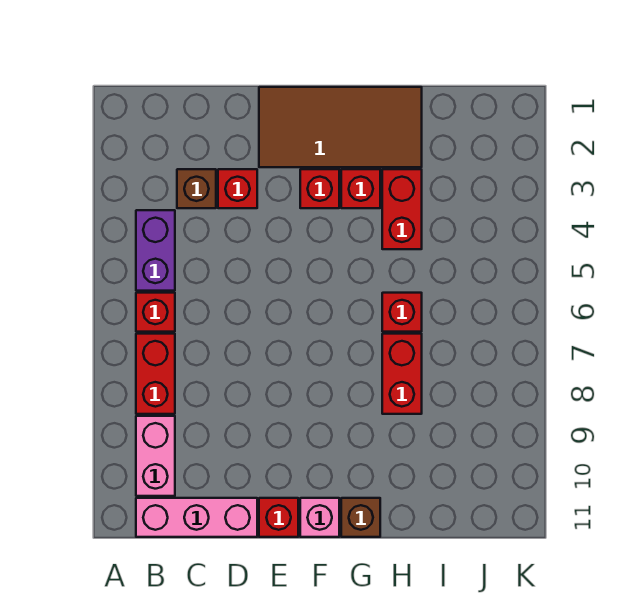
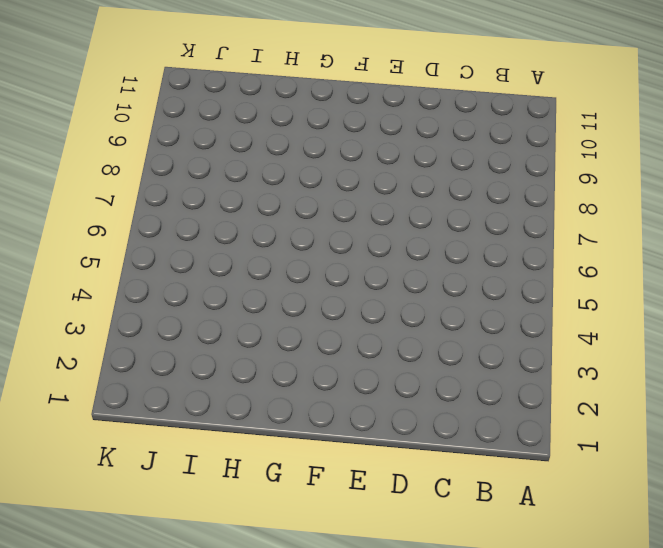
none -> purple brick B4:B5 level 1
none -> red brick B6 level 1
none -> red brick B7:B8 level 1

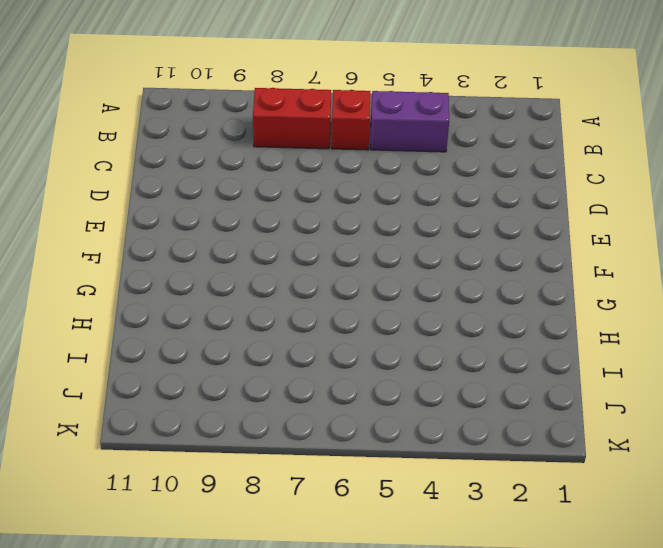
none -> pink brick B9:B10 level 1
none -> pink brick B11:D11 level 1
none -> brown brick C3 level 1

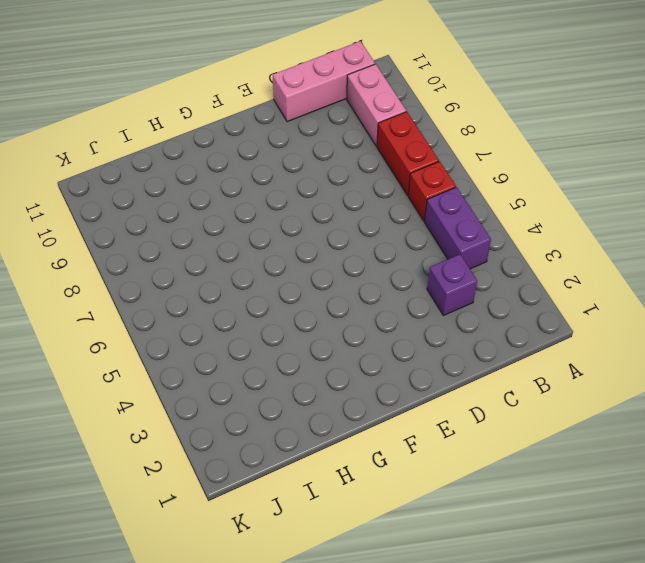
purple brick C3 level 1 -> brown brick C3 level 1
none -> red brick D3 level 1
none -> brown tile E1:H2 level 1
none -> red brick E11 level 1

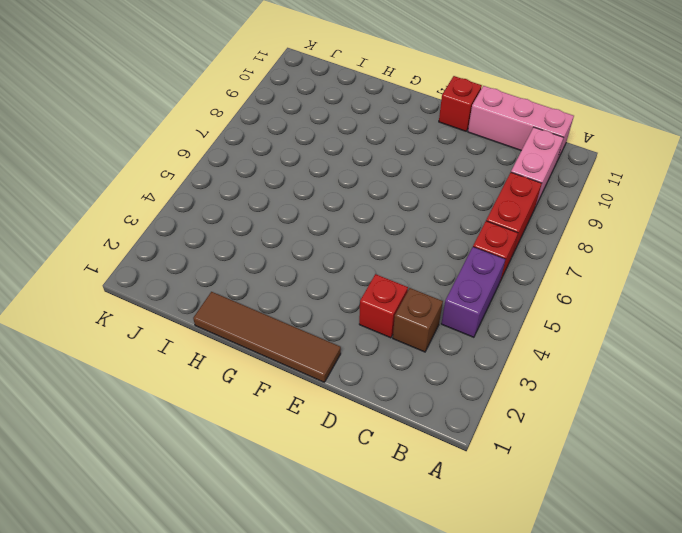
brown tile E1:H1 level 1 -> brown tile E1:H2 level 1
none -> red brick F3 level 1
none -> pink brick F11 level 1
none -> red brick G3 level 1

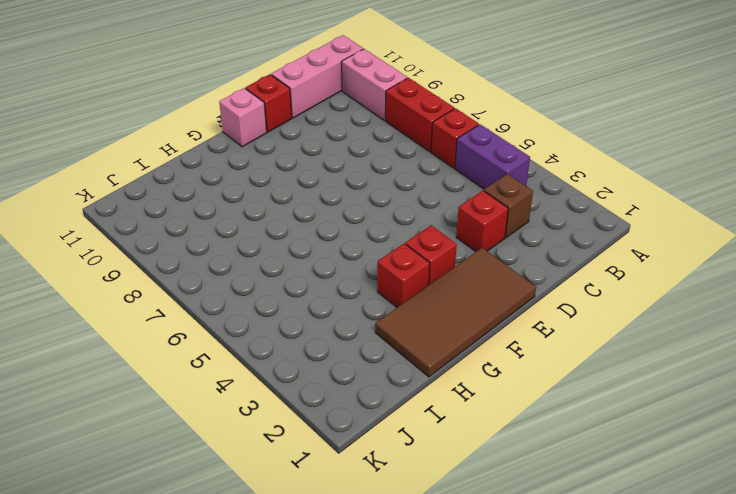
none -> brown brick G11 level 1
none -> red brick H3:H4 level 1
none -> red brick H6 level 1

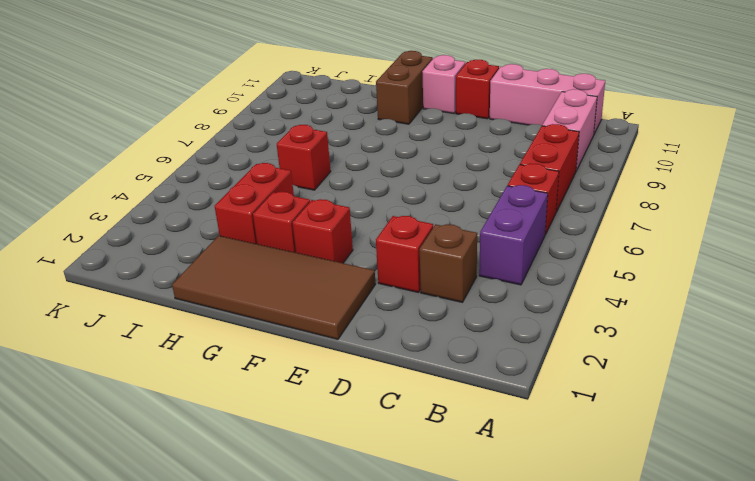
brown brick G10:G11 level 1 -> brown brick G11 level 1
none -> red brick H7:H8 level 1

